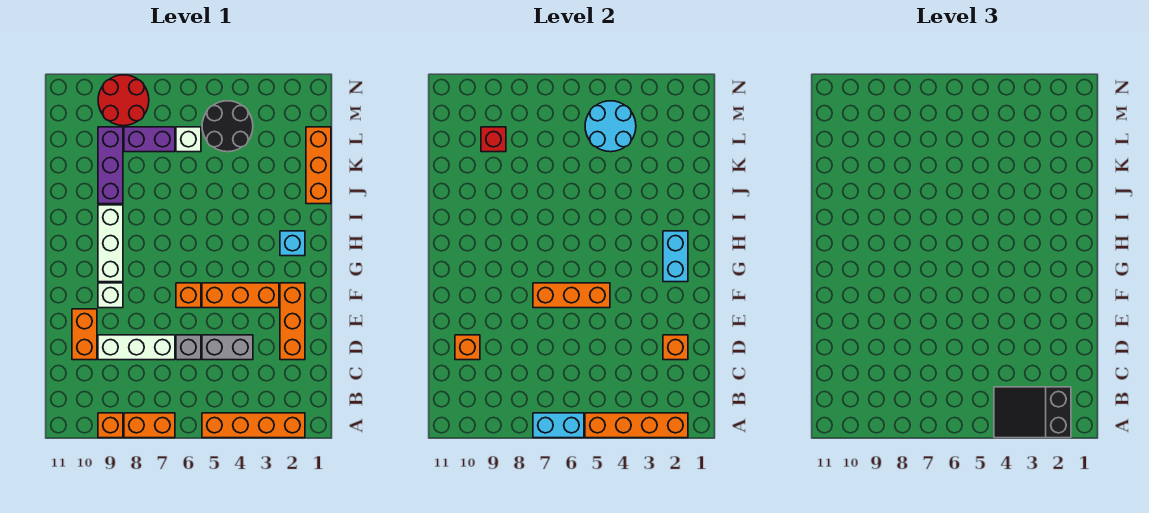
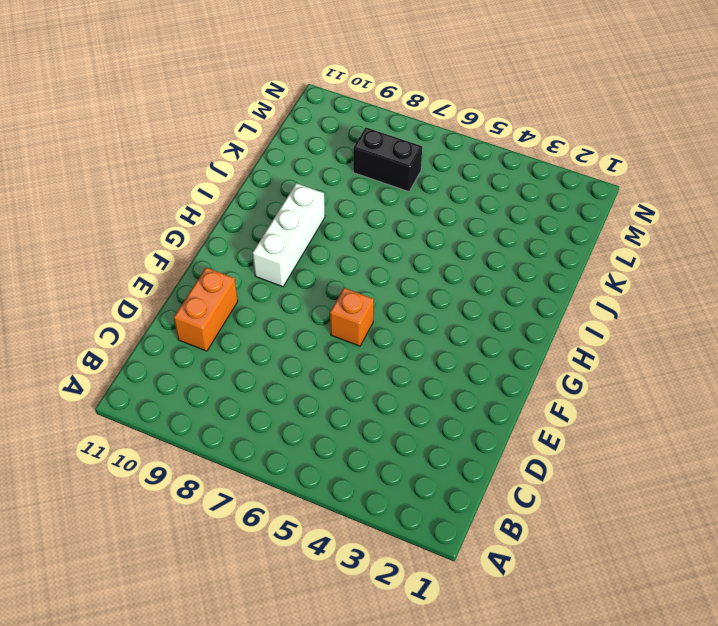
black brick L7:L8 level 1 -> purple brick L7:L8 level 1
none -> orange brick A2:A5 level 1
none -> orange brick A7:A8 level 1
none -> orange brick A9 level 1

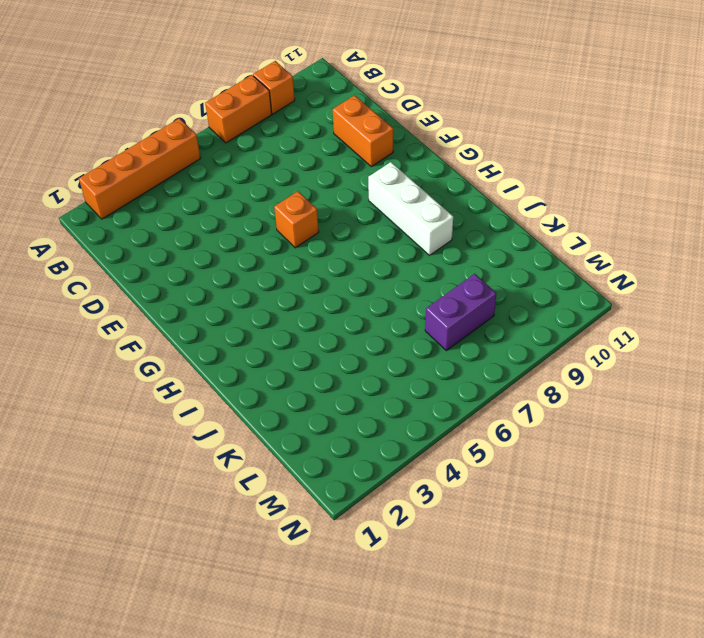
none -> orange brick D2:F2 level 1
none -> grey brick D4:D5 level 1
none -> grey brick D6 level 1

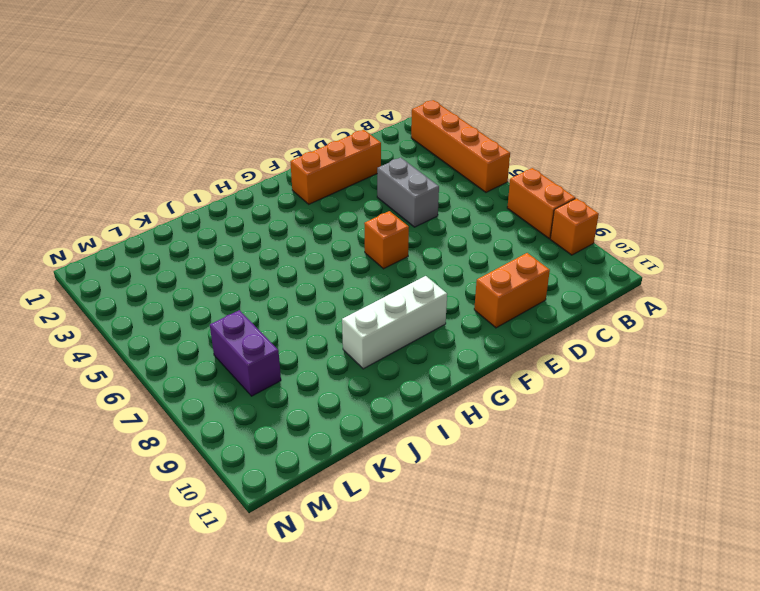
none -> grey brick D6 level 1
none -> white brick D7:D9 level 1
none -> orange brick F3:F5 level 1

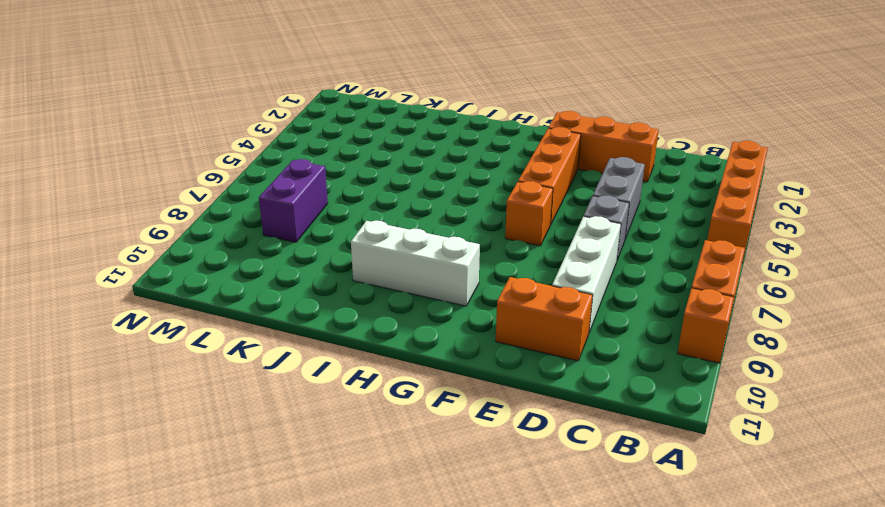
none -> white brick F9 level 1
none -> cyan brick H2 level 1
none -> orange brick J1:L1 level 1

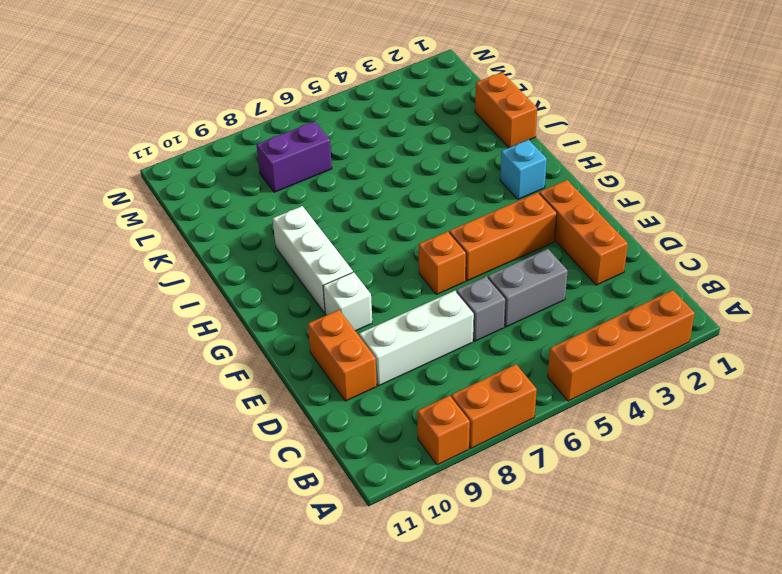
orange brick J1:K1 level 1 -> orange brick J1:L1 level 1
none -> purple brick J9:L9 level 1
none -> black round brick L4:M5 level 1
none -> white brick L6 level 1

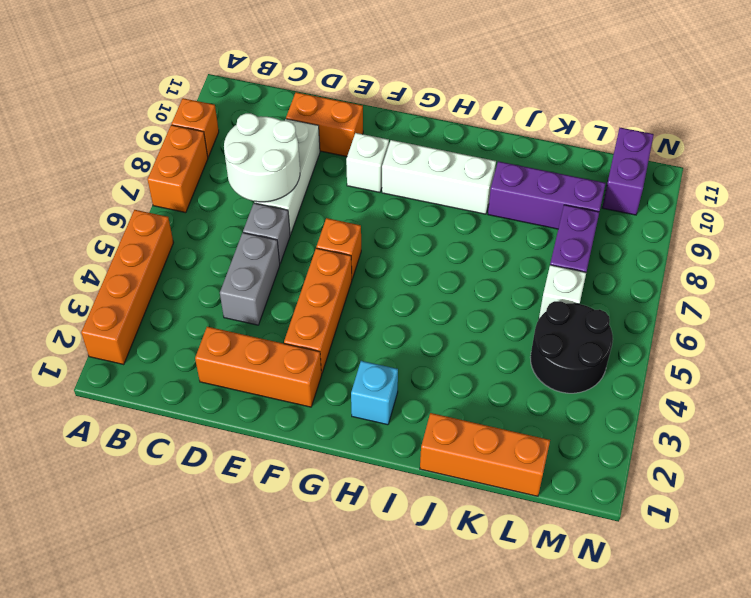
white round brick C7:D8 level 2 -> none
purple brick M10:M11 level 1 -> none
none -> red round brick M8:N9 level 1
none -> orange brick A2:A5 level 2
none -> cyan brick A6:A7 level 2

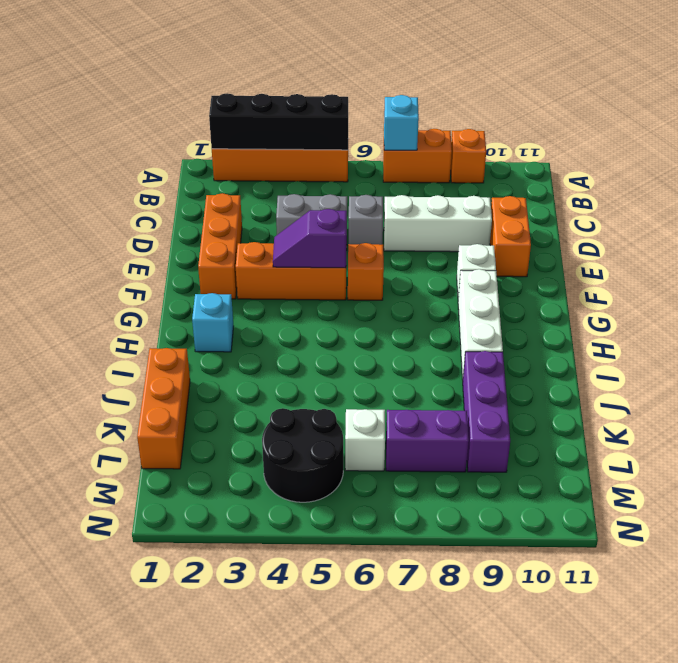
black brick A2:A5 level 2 -> orange brick A2:A5 level 2
cyan brick A7 level 2 -> cyan brick A6:A7 level 2
purple slope F4:F5 level 2 top 5 -> orange brick F5:F7 level 2
none -> red round brick M8:N9 level 1
none -> orange brick D2 level 2
none -> orange brick D10 level 2

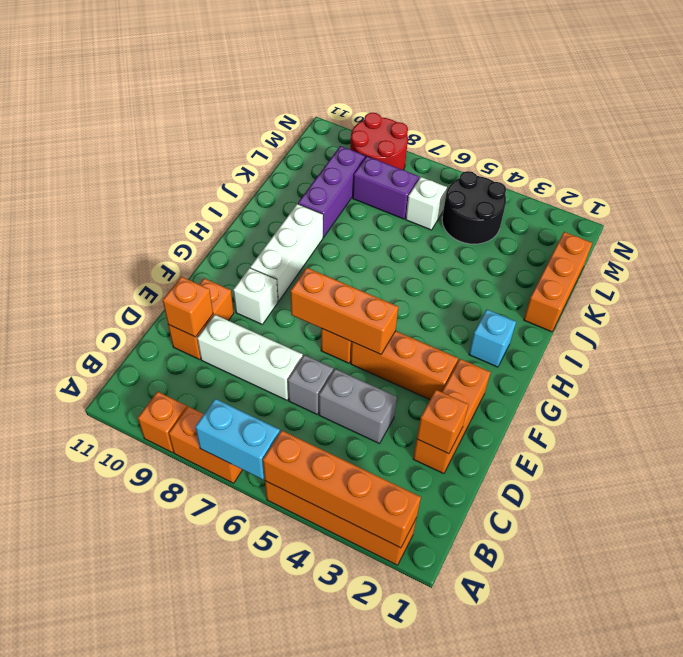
none -> cyan brick G2:H2 level 2
none -> cyan round brick L4:M5 level 2
none -> red brick L9 level 2

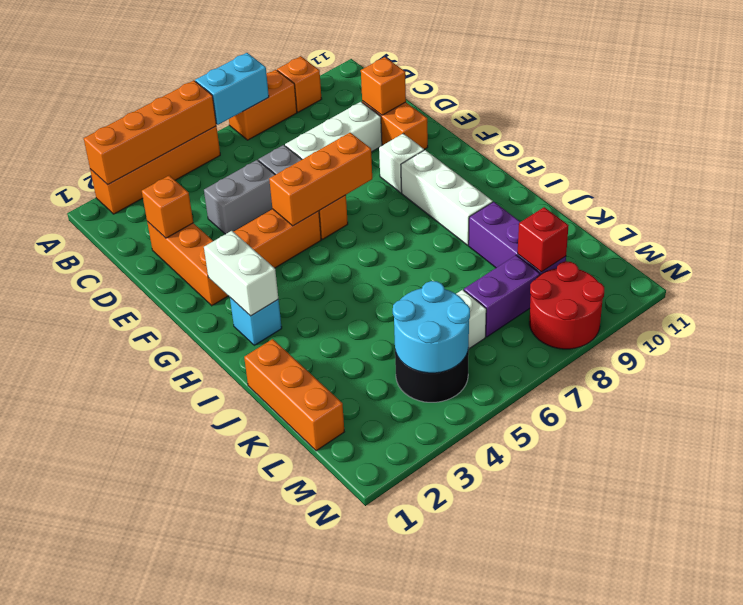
white brick G2:H2 level 2 -> cyan brick G2:H2 level 2
none -> black slope A2:B4 level 3 top 2

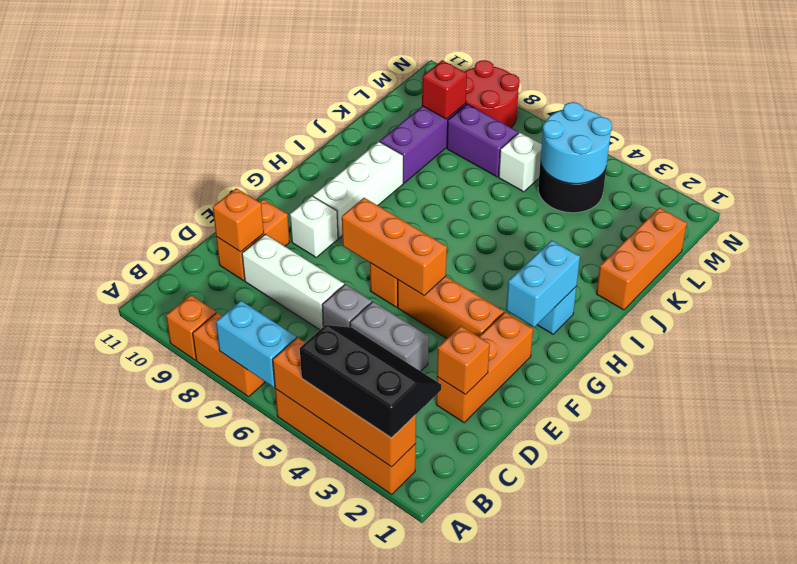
black slope A2:B4 level 3 top A -> black slope A2:B4 level 3 top 2

